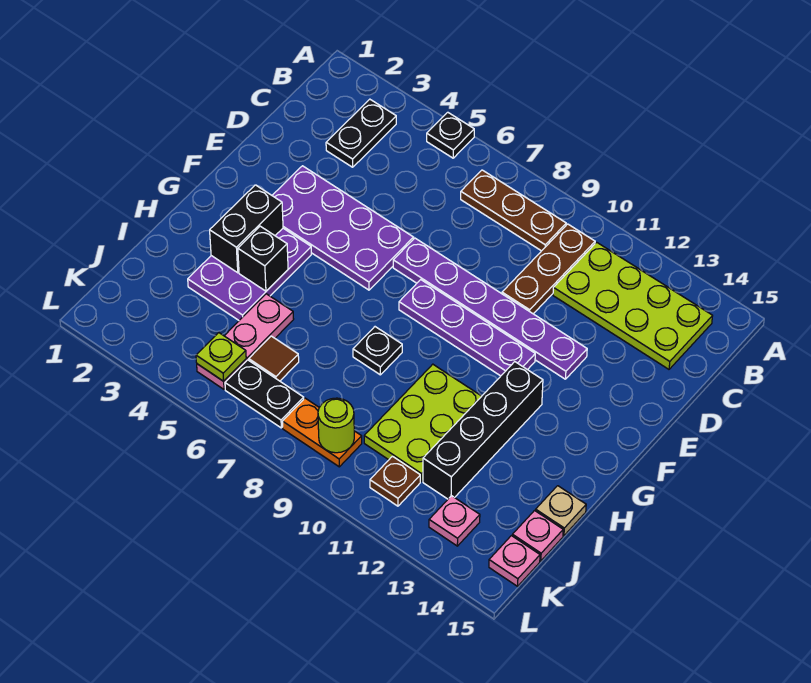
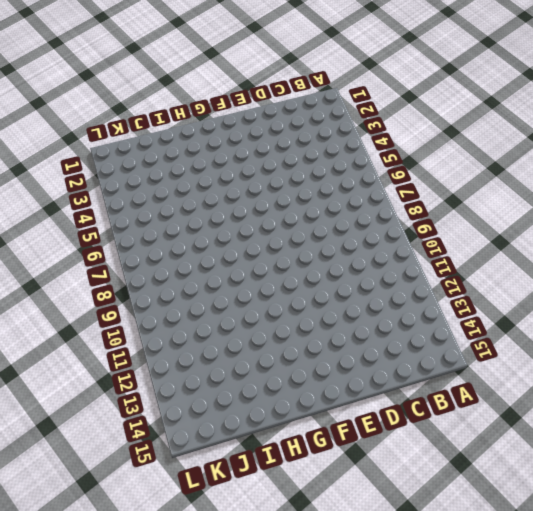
none -> black plate A5 level 1
none -> black plate B3:C3 level 1
none -> brown plate B7:B9 level 1

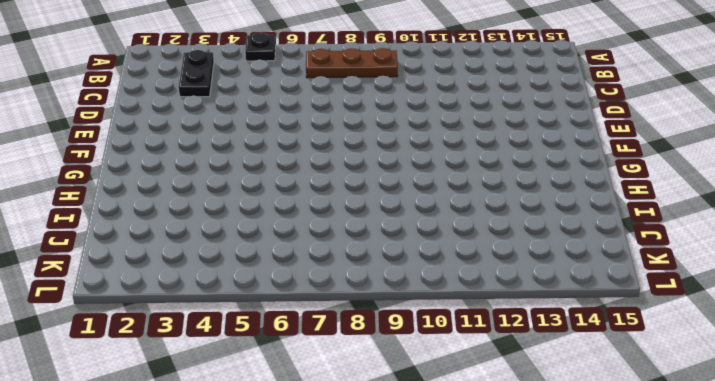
none -> brown plate B10:D10 level 1
none -> lime plate B11:C14 level 1
none -> purple plate E3:F6 level 1

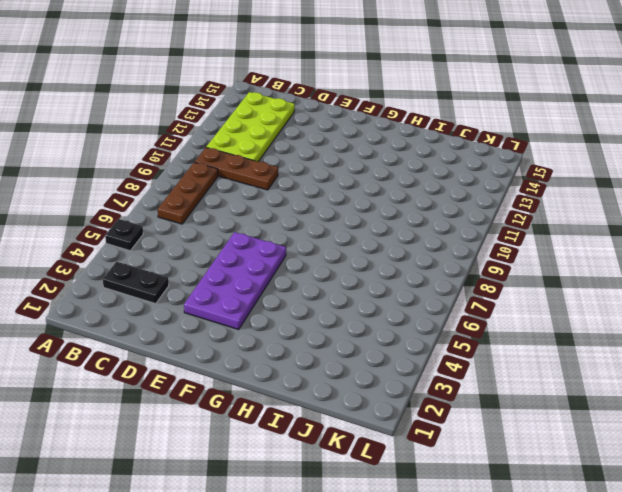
none -> purple plate E7:E12 level 1
none -> purple plate F8:F11 level 1
none -> purple plate G3:I4 level 1

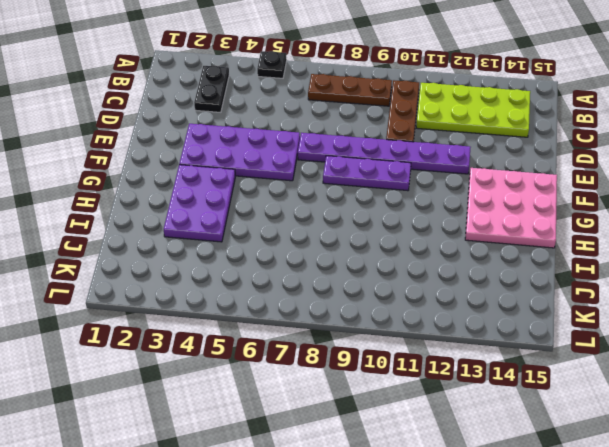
purple plate F8:F10 level 1 -> purple plate F8:F11 level 1
pink plate F13:H15 level 1 -> none
none -> black brick G12:J12 level 1
none -> black plate H8 level 1
none -> lime plate H10:J11 level 1

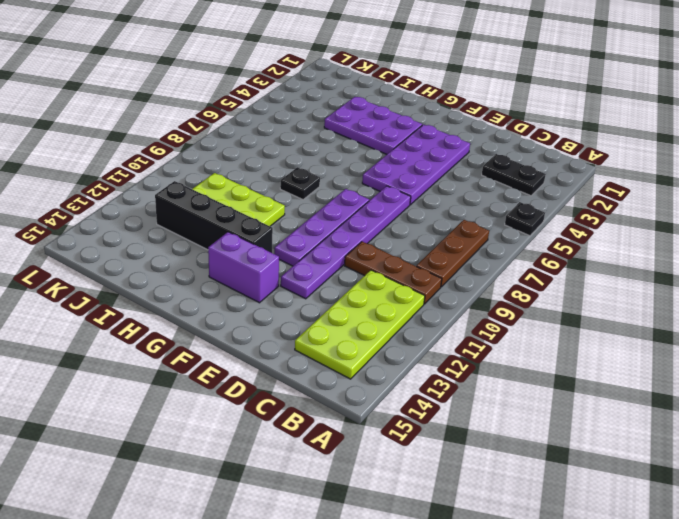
purple brick F13:G13 level 1 -> none
none -> pink plate I5:K5 level 1
none -> tan plate I15 level 1
none -> brown tile J6 level 1

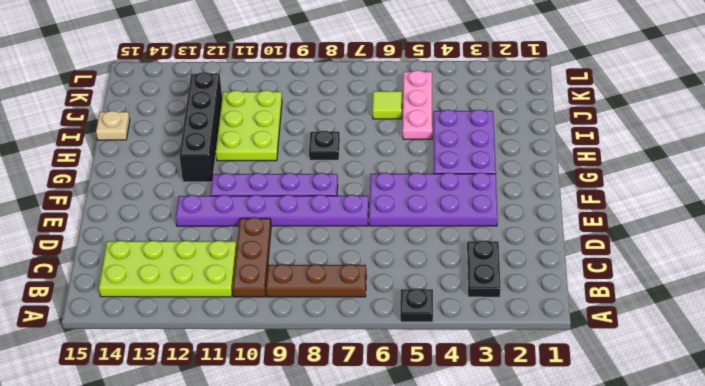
lime tile J6 level 1 -> brown tile J6 level 1
none -> pink plate J15 level 1
none -> black plate K6:K7 level 1
none -> orange plate K8:K9 level 1

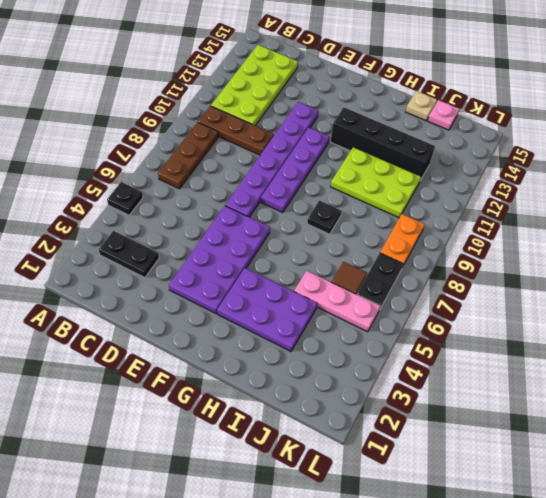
none -> brown plate K11 level 1
none -> pink plate K13 level 1
none -> pink plate K15 level 1

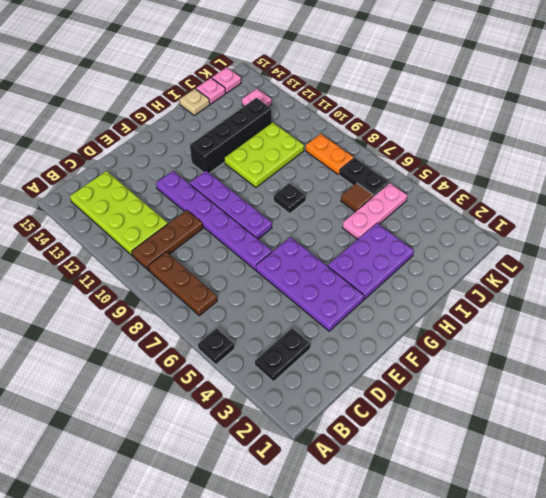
none -> brown plate K11 level 1
none -> black brick G3:H3 level 2
none -> black brick H4 level 2

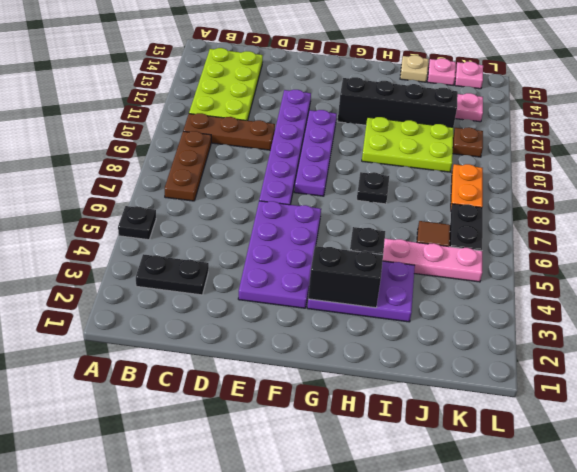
none -> lime plate K5 level 2
none -> lime round brick K9 level 2

